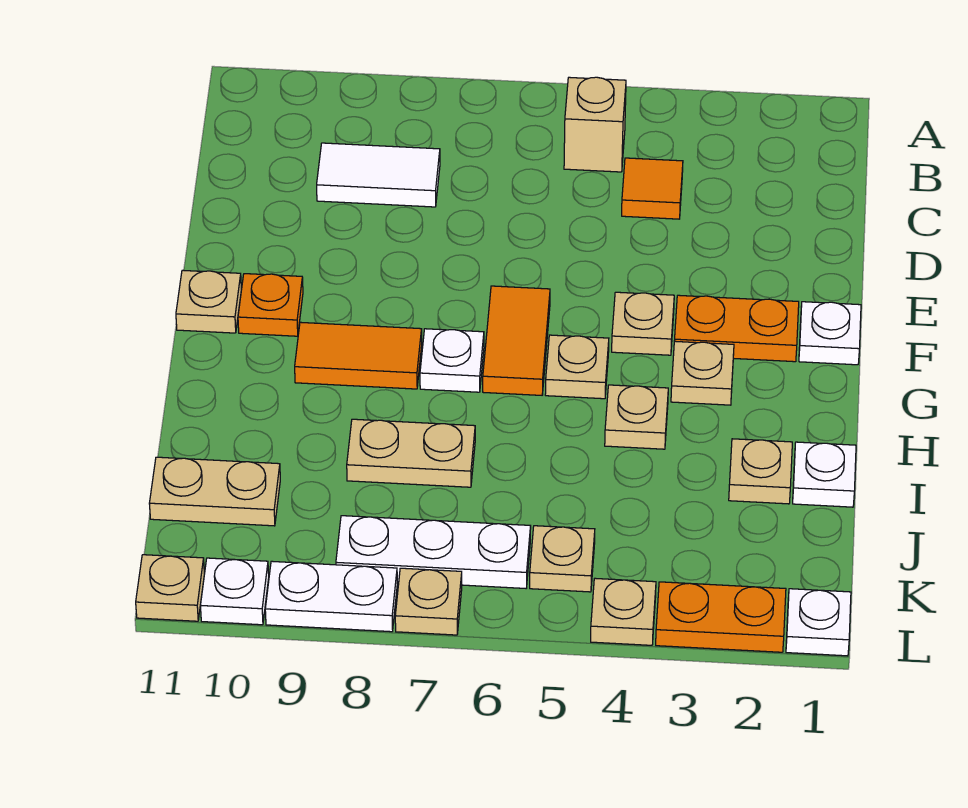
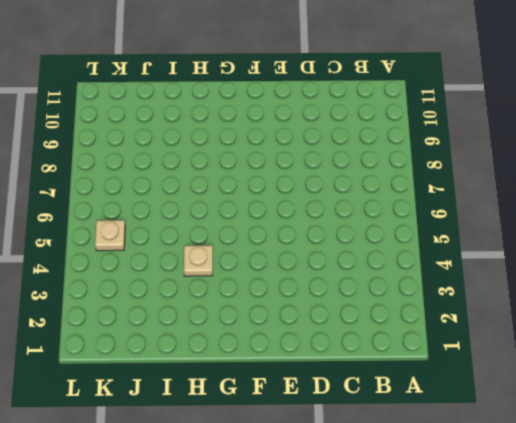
none -> tan brick B5 level 1
none -> orange tile C4 level 1
none -> white tile C8:C9 level 1

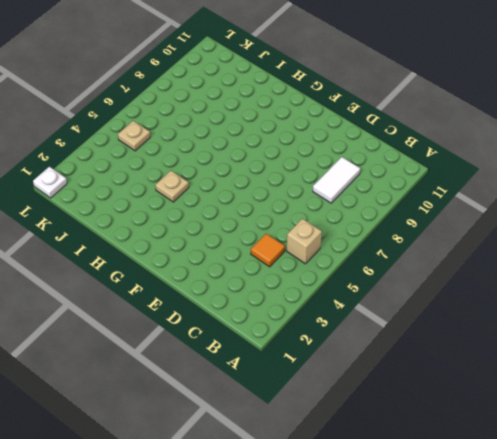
none -> white plate F1 level 1
none -> orange plate F2:F3 level 1
none -> tan plate F4 level 1

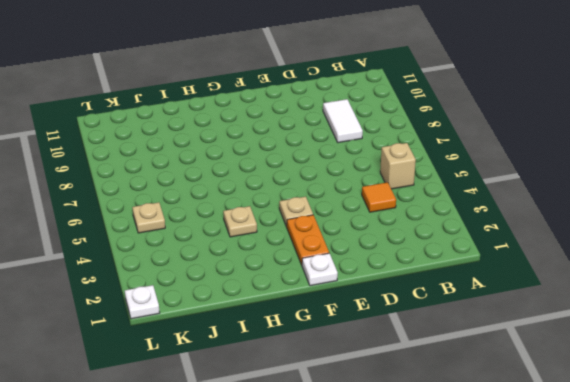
none -> orange tile F6:G6 level 1
none -> orange plate F10 level 1
none -> tan plate F11 level 1

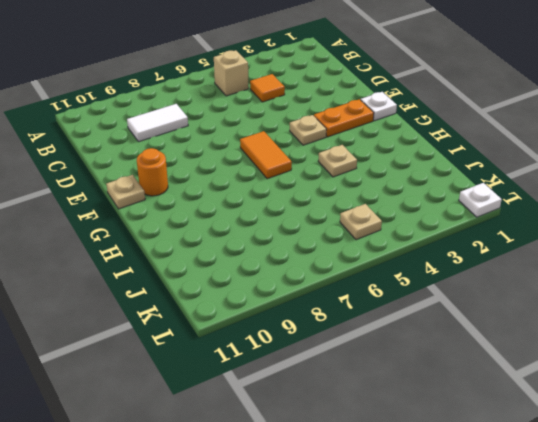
orange round brick F10 level 1 -> orange plate F10 level 1
none -> tan plate G3 level 1
none -> tan plate G5 level 1
none -> white plate G7 level 1

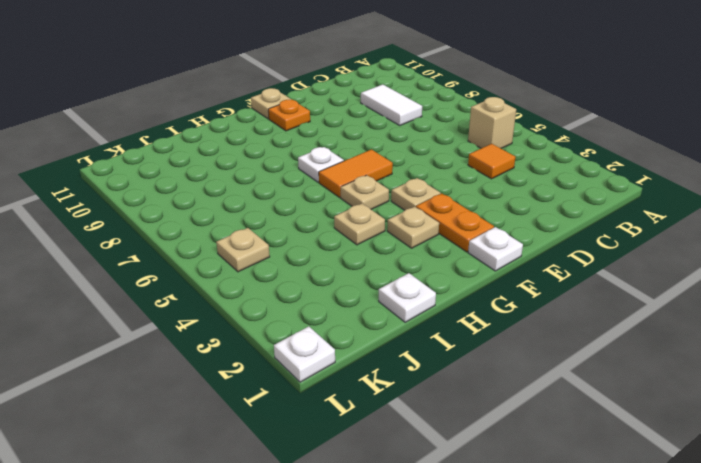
none -> orange tile G8:G9 level 1
none -> tan plate I2 level 1
none -> tan plate I7:I8 level 1

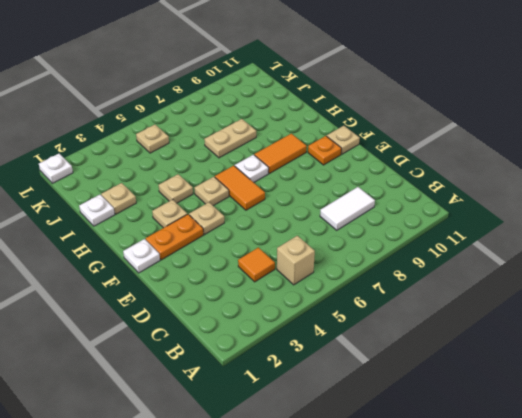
none -> tan plate J10:J11 level 1
none -> white plate K6:K8 level 1
none -> orange plate L2:L3 level 1

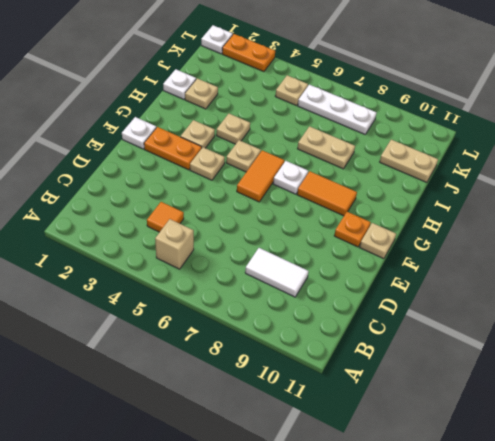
none -> tan plate L4 level 1
none -> tan plate L7 level 1
none -> white plate L8:L9 level 1

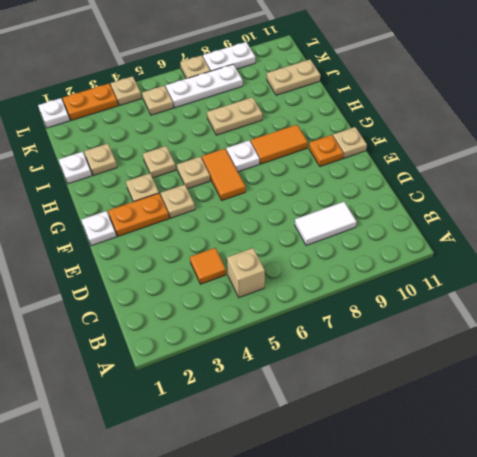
none -> white plate L10 level 1
none -> tan plate L11 level 1

